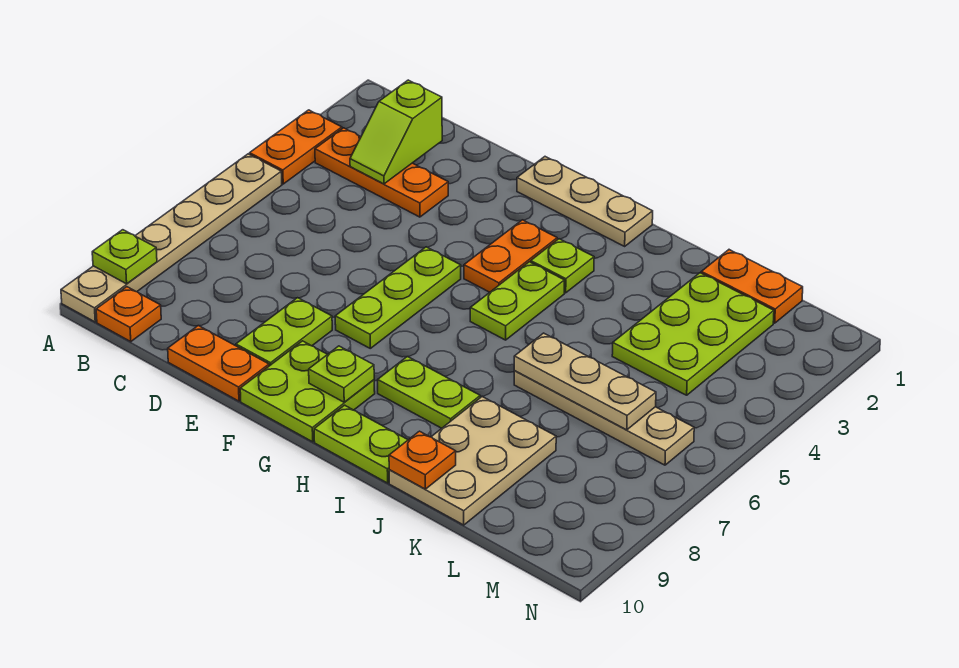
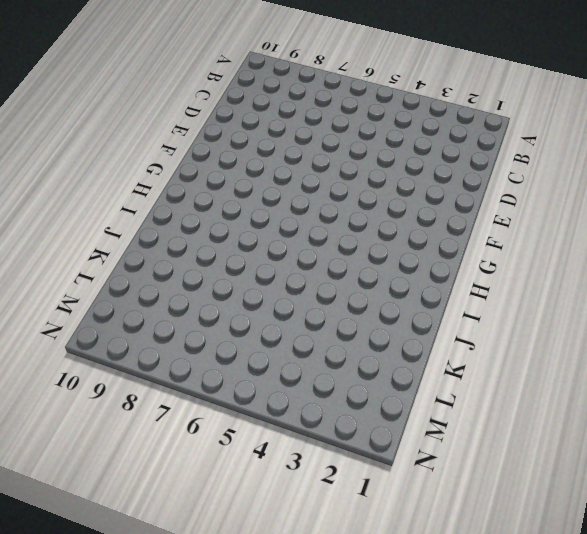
none -> orange plate A3:A4 level 1
none -> tan plate A5:A10 level 1
none -> orange plate B3:D3 level 1

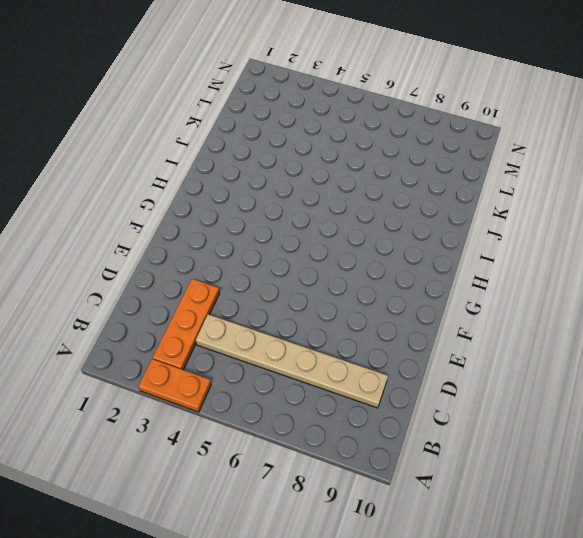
tan plate C4:C9 level 1 -> tan plate A5:A10 level 1
none -> orange plate B10 level 1
none -> orange plate D10:E10 level 1
none -> lime plate E8:E9 level 1

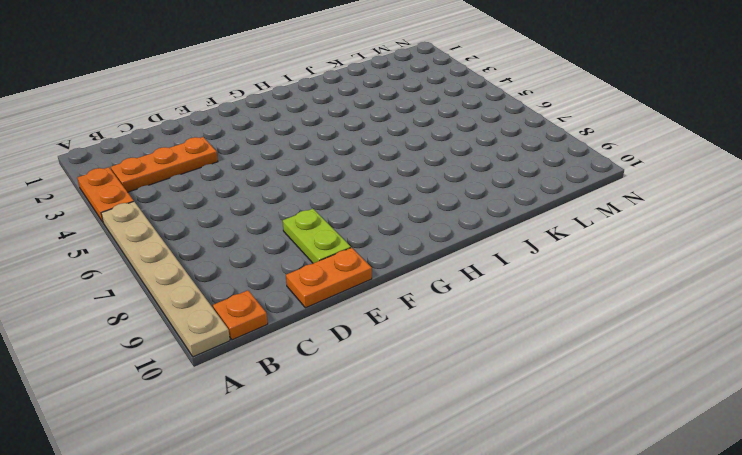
none -> tan plate F1:H1 level 1
none -> lime plate F5:F7 level 1
none -> lime plate F9:G10 level 1

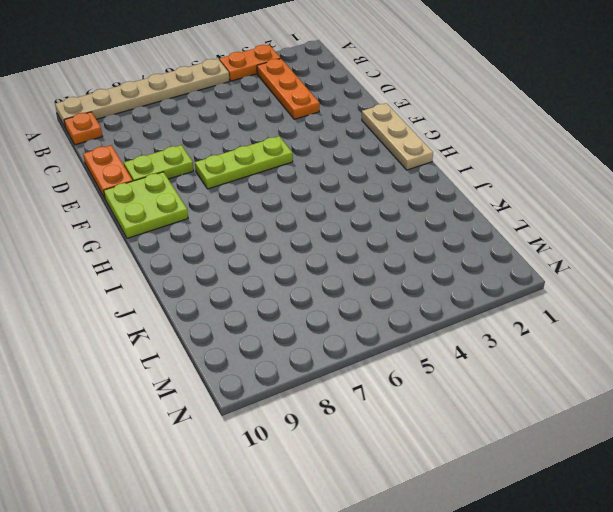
none -> orange plate G3:G4 level 1
none -> lime plate H3 level 1
none -> lime plate H4:H5 level 1

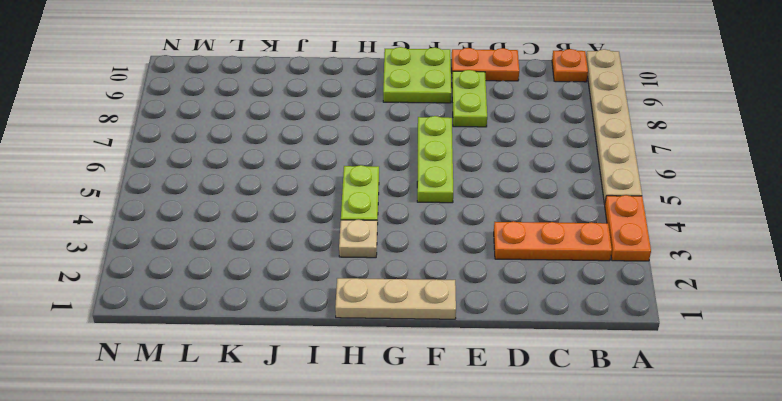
tan plate H3 level 1 -> lime plate H3 level 1
none -> orange plate G3:G4 level 1
none -> lime plate H8:I8 level 1
none -> lime plate H10:I10 level 1

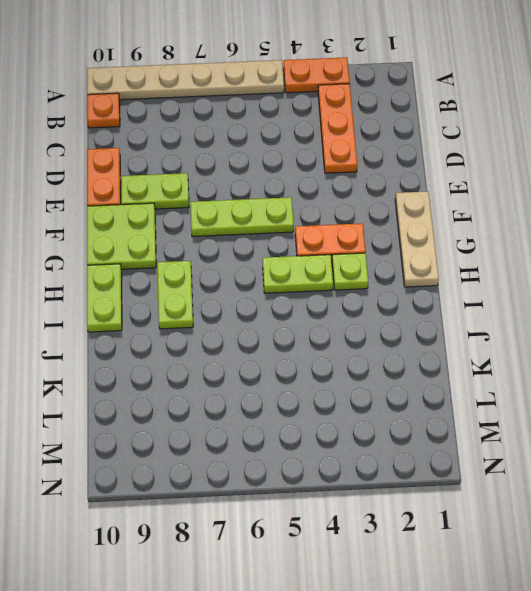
none -> tan plate J6:M6 level 1
none -> tan plate J8:K10 level 1
none -> orange plate K1:L1 level 1

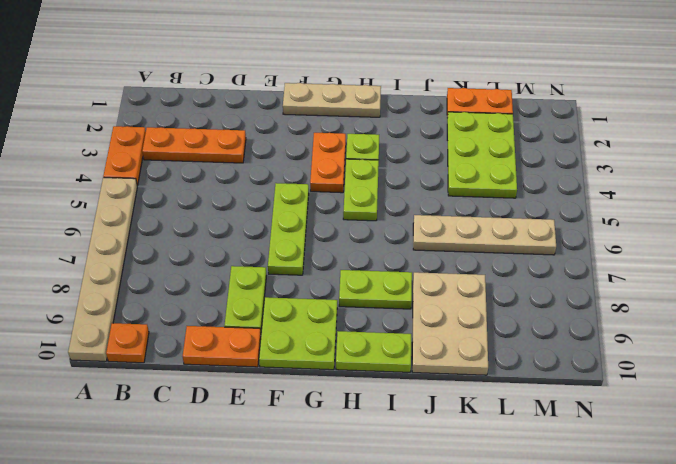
none -> lime plate A9 level 2
none -> lime slope C2:C3 level 2 top 2
none -> lime plate G9 level 2

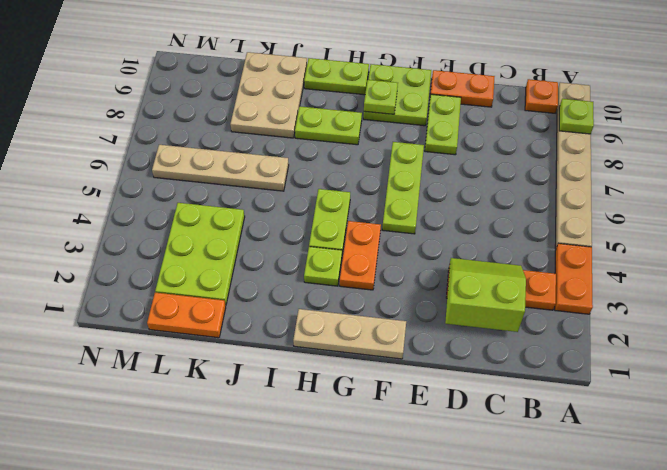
lime slope C2:D3 level 2 top 2 -> lime slope C2:C3 level 2 top 2
none -> tan plate J6:L6 level 2
none -> orange plate J10 level 2

